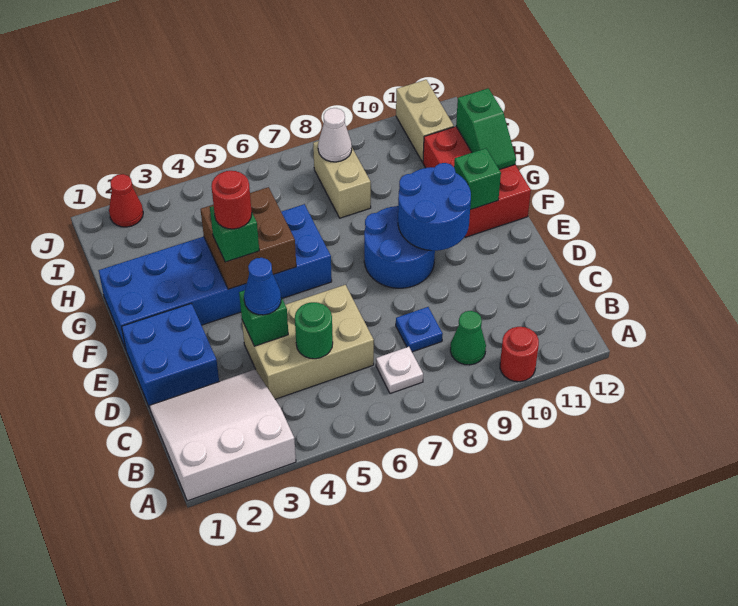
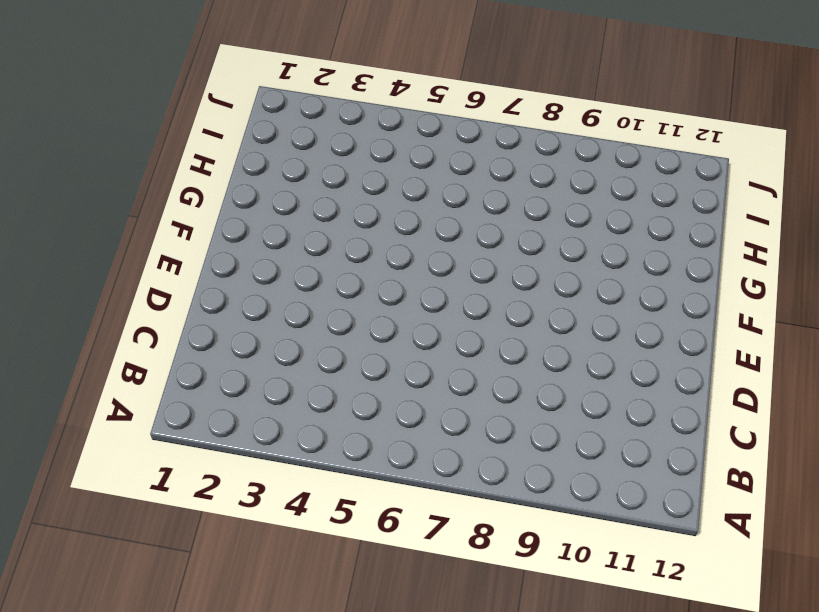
none -> white slope A1:C3 level 1 top A
none -> red round brick A10 level 1
none -> white plate B7 level 1

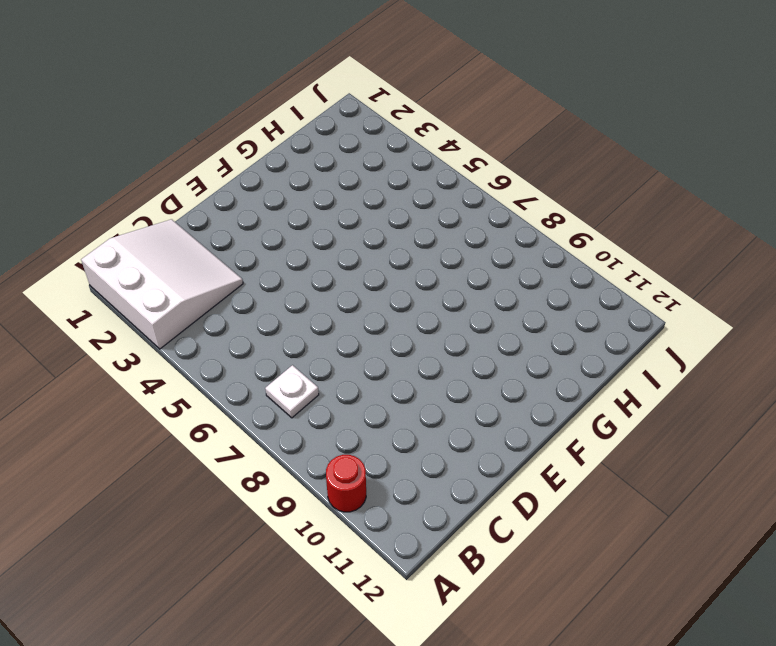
none -> green cone B9 level 1
none -> tan brick C4:D6 level 1
none -> blue plate C8 level 1

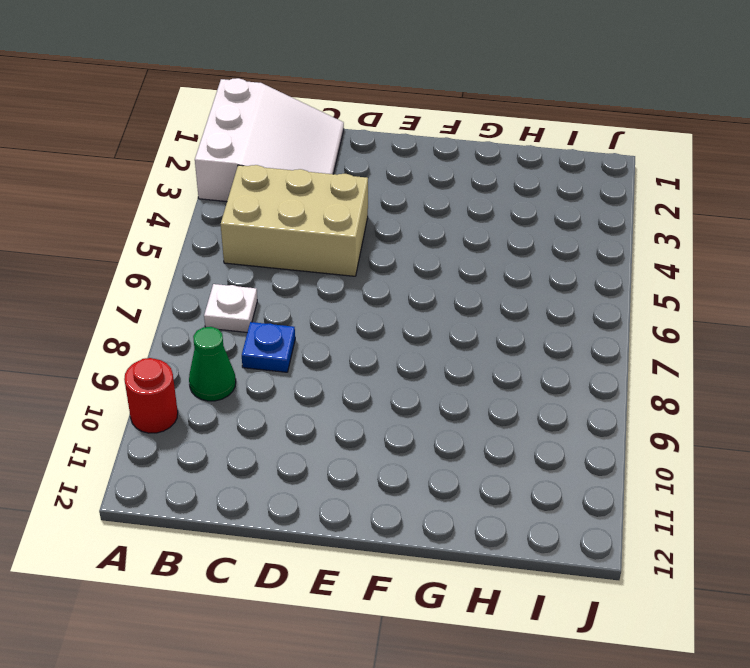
tan brick B4:D5 level 1 -> tan brick C4:D6 level 1
none -> blue brick D1:E2 level 1
none -> blue round brick E8:F9 level 1
none -> blue brick F1:G6 level 1

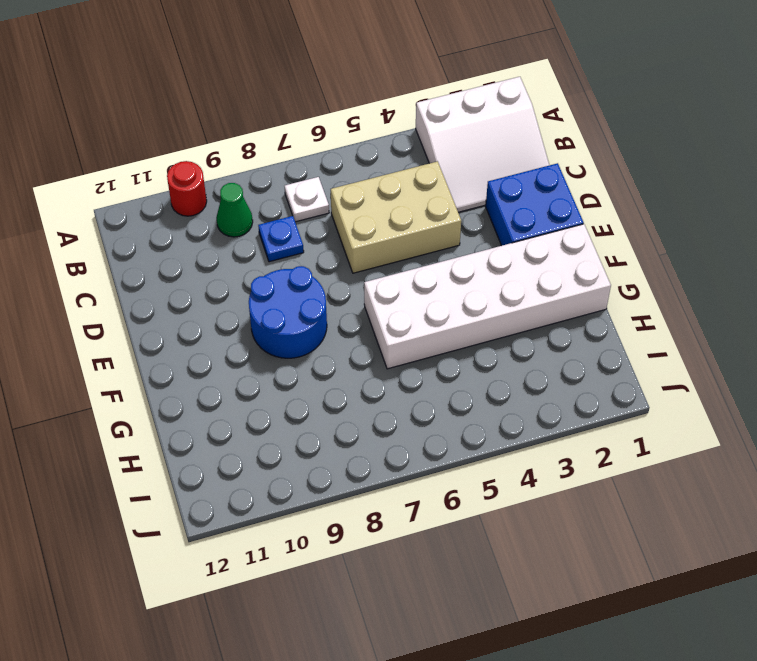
white brick F1:G6 level 1 -> blue brick F1:G6 level 1
none -> red brick F11:H12 level 1
none -> tan brick H8:I8 level 1
none -> tan brick I11:J11 level 1

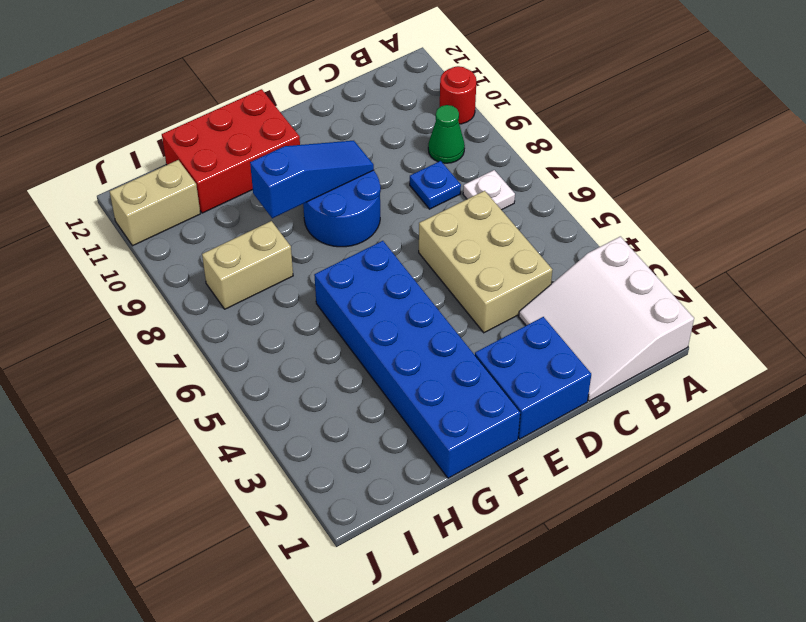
blue slope E9:G9 level 2 top G -> blue round brick E9:F10 level 2
none -> red cone J2 level 1
none -> green round brick C5 level 2
none -> green brick D4 level 2

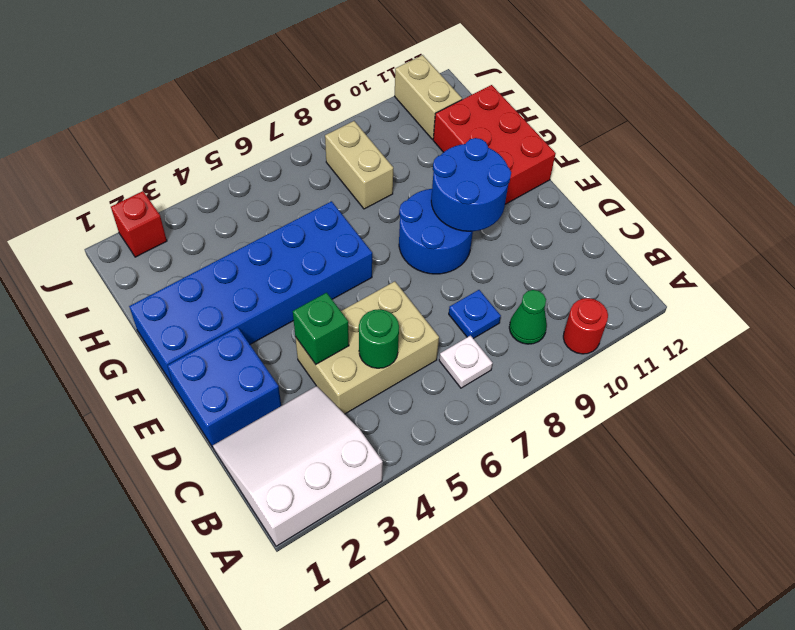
red brick J2 level 1 -> red cone J2 level 1
none -> brown brick F4:G5 level 2
none -> green brick F11 level 2
none -> green slope G12:H12 level 2 top H

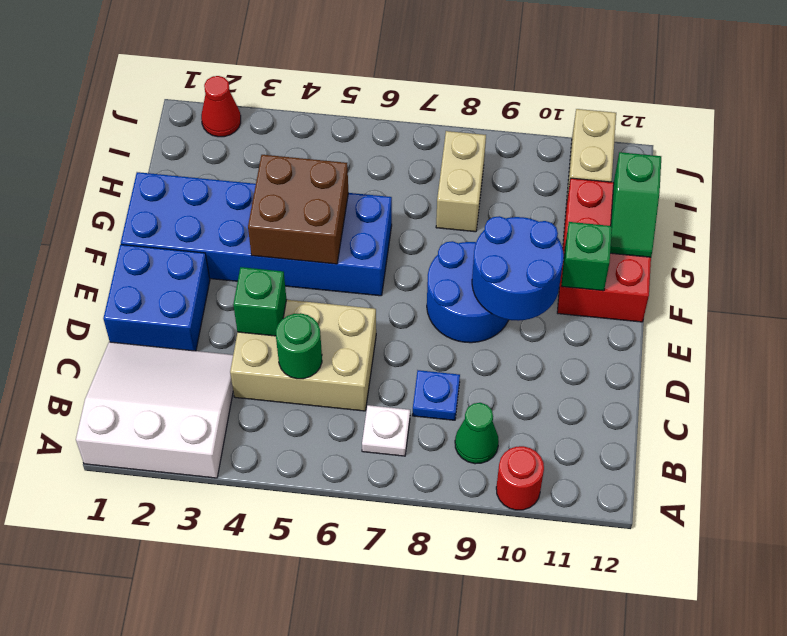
none -> white cone I8 level 2
none -> blue cone D4 level 3
none -> green brick F4 level 3

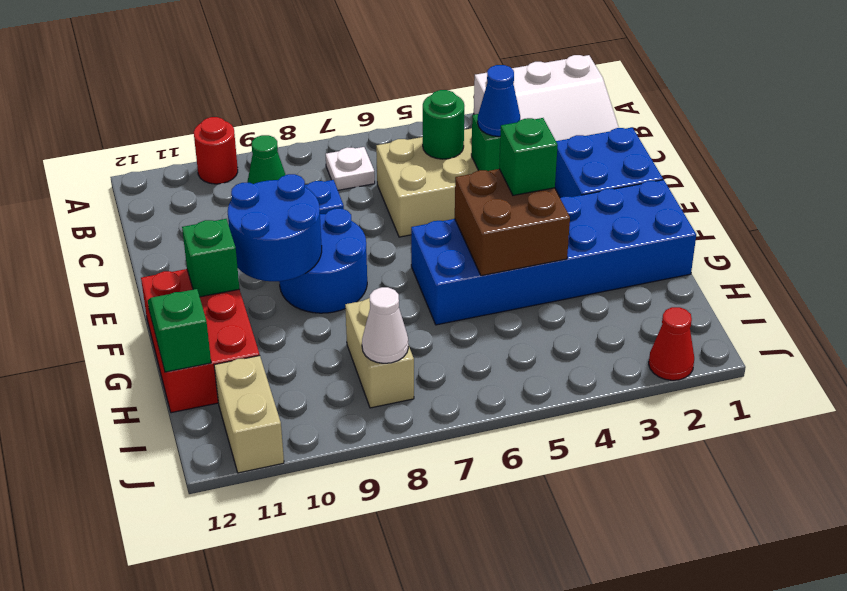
none -> red round brick F4 level 4

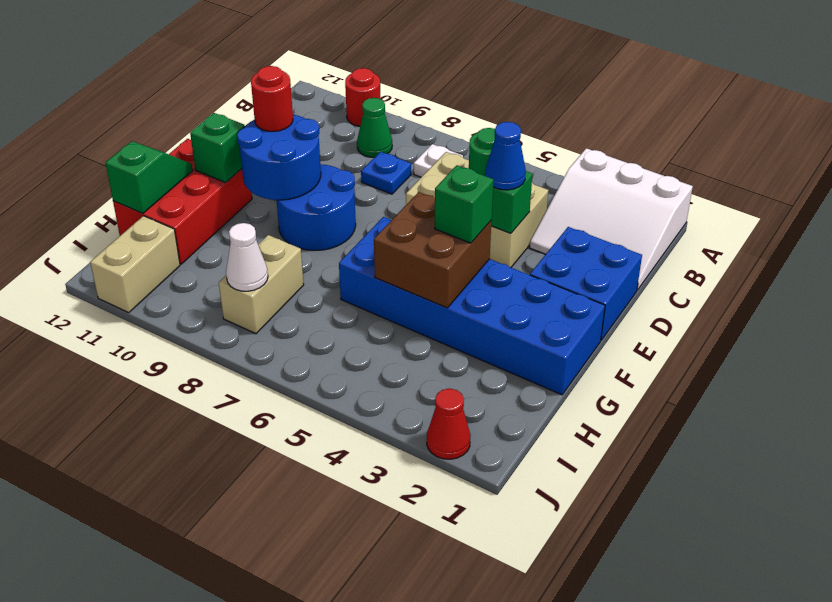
red round brick E10 level 3 -> red round brick F4 level 4

